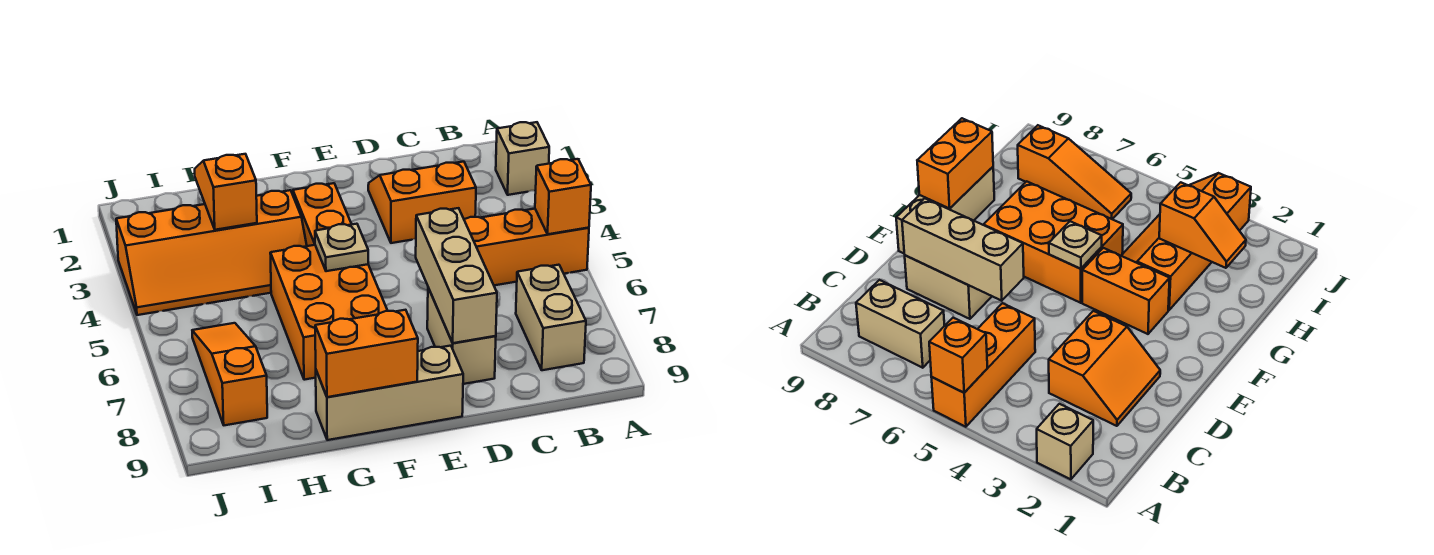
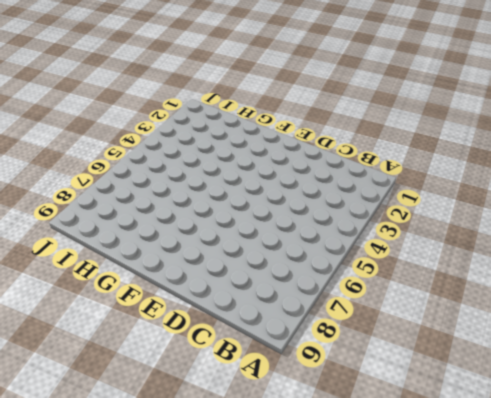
none -> tan brick A2 level 1
none -> orange brick A5:C5 level 1
none -> tan brick B7:B8 level 1

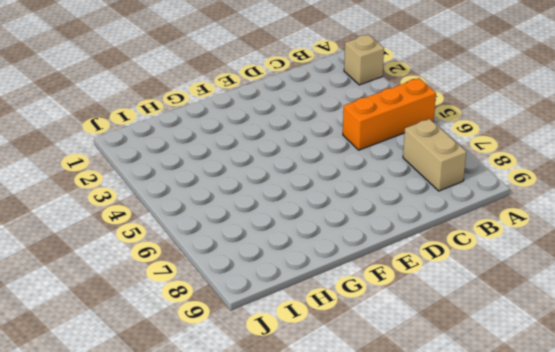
none -> orange slope C2:D3 level 1 top 3
none -> tan brick D7:D8 level 1
none -> tan brick E9:G9 level 1

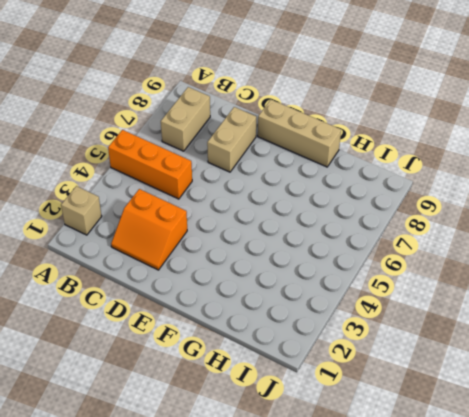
none -> orange brick F3:F4 level 1
none -> orange brick F5:G7 level 1
none -> orange slope G3:J4 level 1 top 3

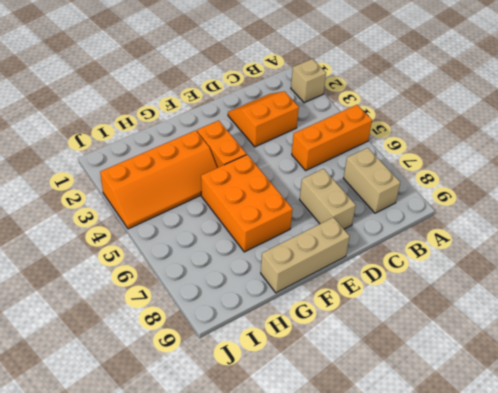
none -> orange slope I6:I8 level 1 top 8
none -> orange brick A5 level 2
none -> tan brick D6:D8 level 2

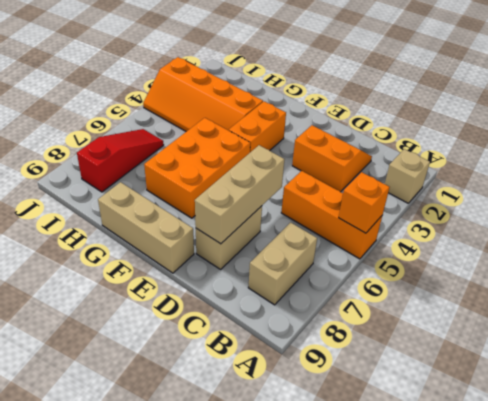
red slope I6:I8 level 1 top 8 -> orange slope I6:I8 level 1 top 8
none -> tan plate F5 level 2
none -> orange brick F9:G9 level 2
none -> orange slope H2:H3 level 2 top 3

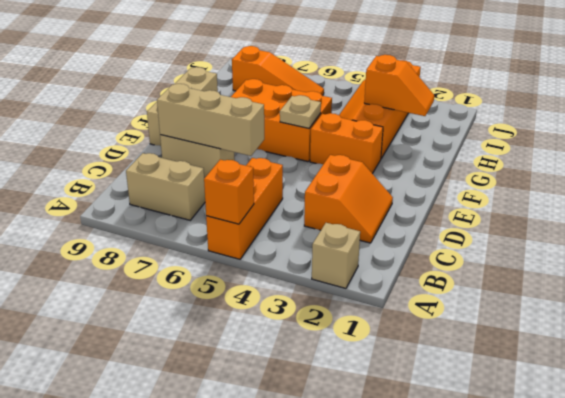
none -> orange brick F9:G9 level 2

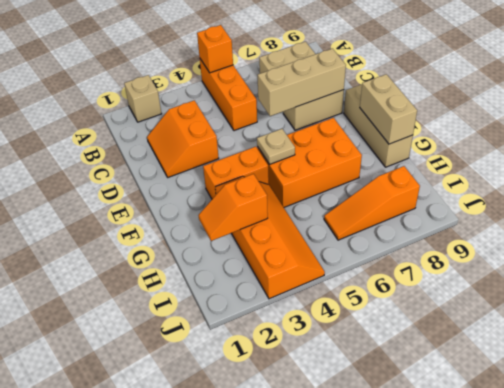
tan brick F9:G9 level 2 -> orange brick F9:G9 level 2

